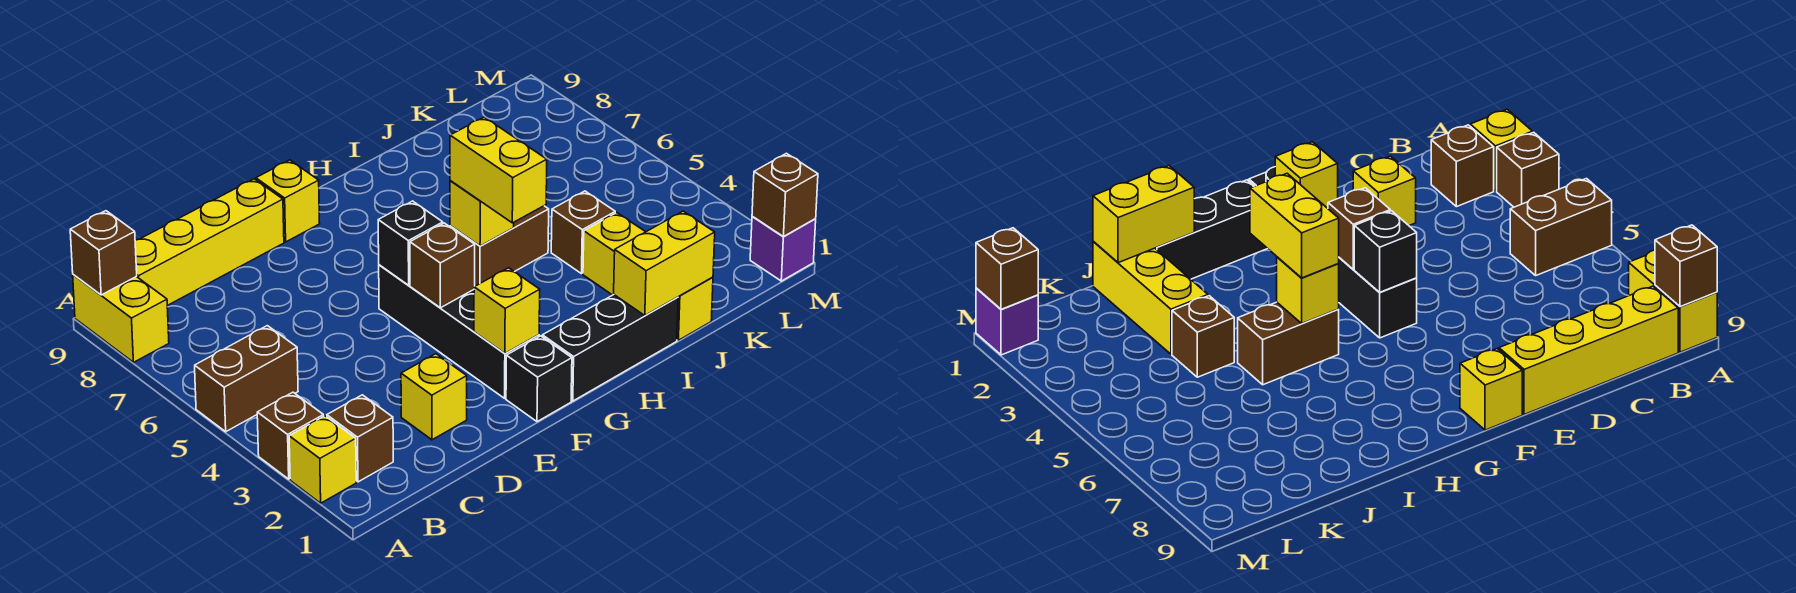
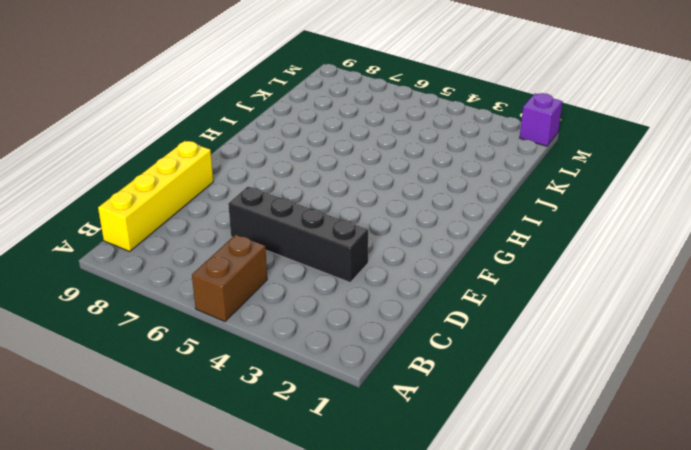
black brick D3:D6 level 1 -> black brick F2:F5 level 1
none -> yellow brick A2 level 1
none -> brown brick A3 level 1
none -> yellow brick A8:A9 level 1

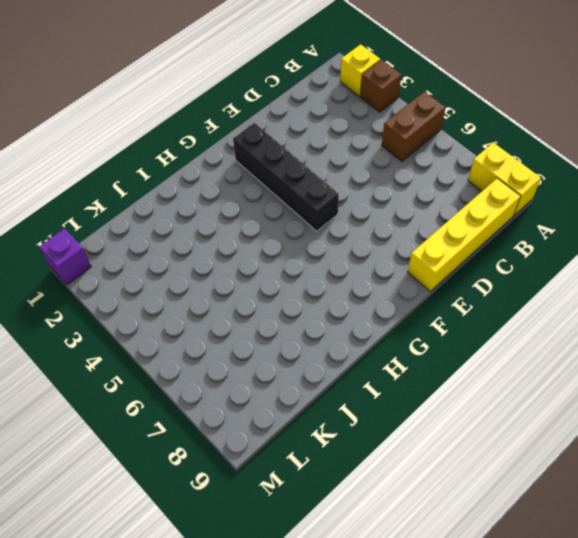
none -> brown brick B2 level 1
none -> yellow brick D2 level 1
none -> black brick F1 level 1

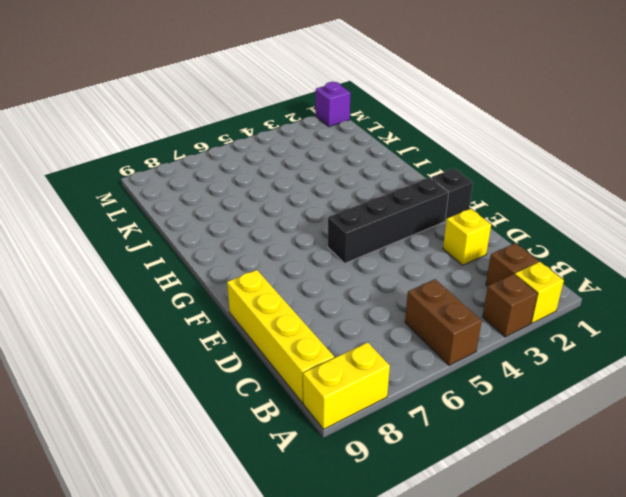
none -> yellow brick F9 level 1
none -> black brick G1:I1 level 1
none -> brown brick H5:I5 level 1

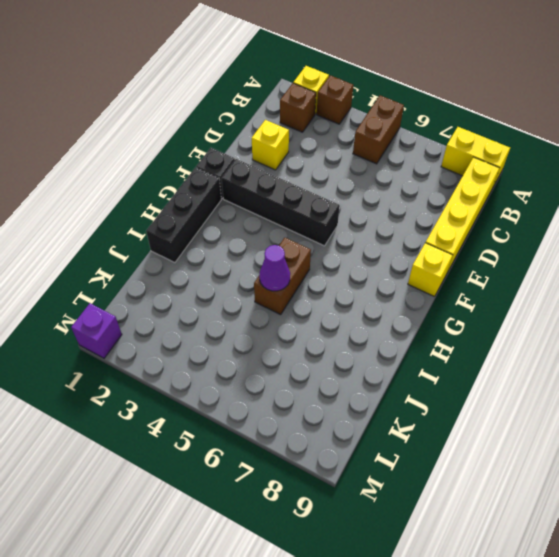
purple cone I5 level 2 -> none
none -> yellow brick J1:J3 level 1
none -> brown brick J4 level 1
none -> brown brick A9 level 2

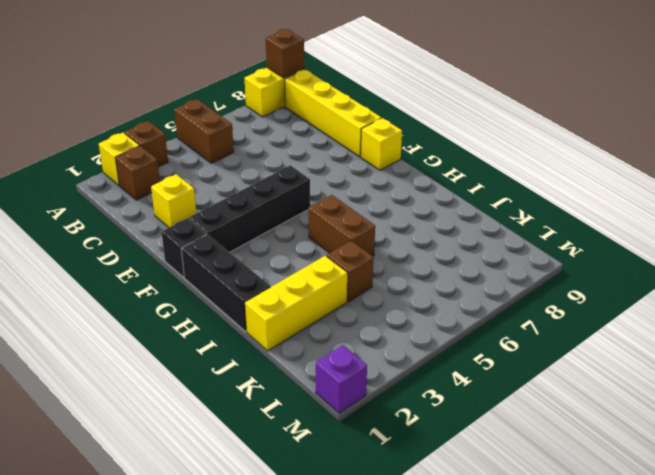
none -> yellow brick F2 level 2
none -> brown brick F4 level 2
none -> black brick F5 level 2

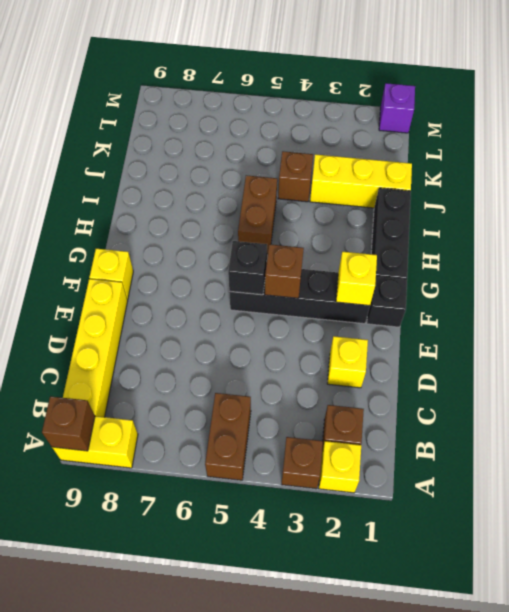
none -> yellow brick H5 level 2
none -> yellow brick I1:J1 level 2
none -> brown brick M1 level 2

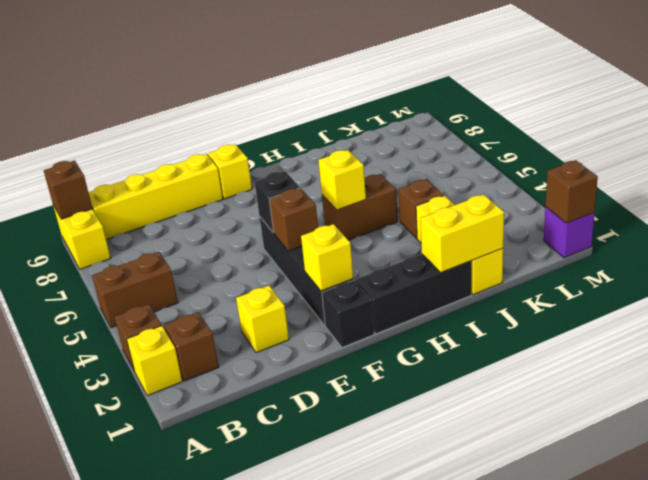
none -> yellow brick H4:H5 level 3

